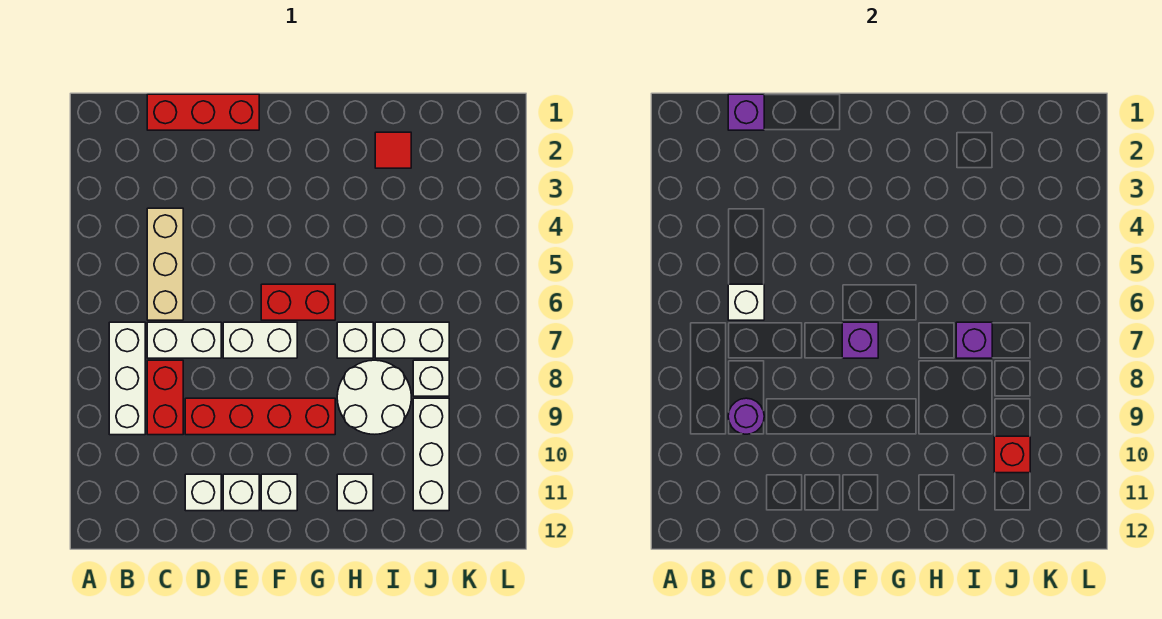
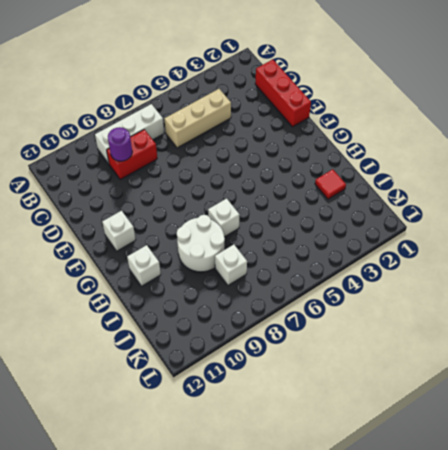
none -> white brick C7:D7 level 1
none -> red brick D9:G9 level 1
none -> white brick D11 level 1

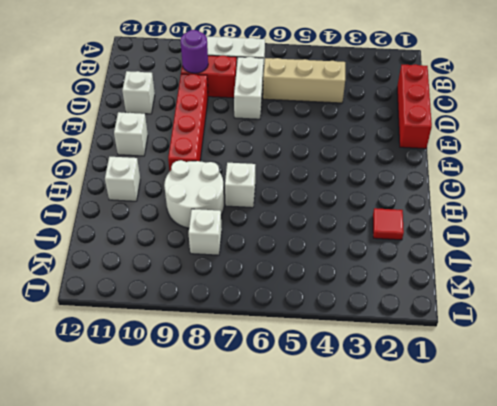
none -> white brick E7:F7 level 1
none -> white brick E11 level 1
none -> red brick F6:G6 level 1

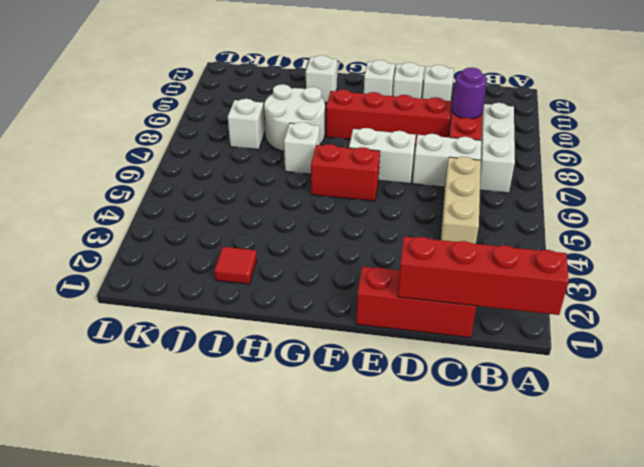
red brick A1:D1 level 2 -> purple brick C1 level 2
none -> white brick I7:J7 level 1
none -> white brick J9:J11 level 1
none -> white brick C6 level 2

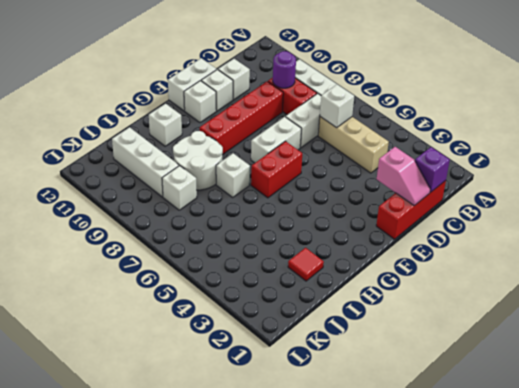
pink slope D1:D2 level 2 top 2 -> none
white brick E12:F12 level 1 -> white brick I7:J7 level 1
none -> purple brick F7 level 2
none -> purple brick I7 level 2
none -> red brick J10 level 2

